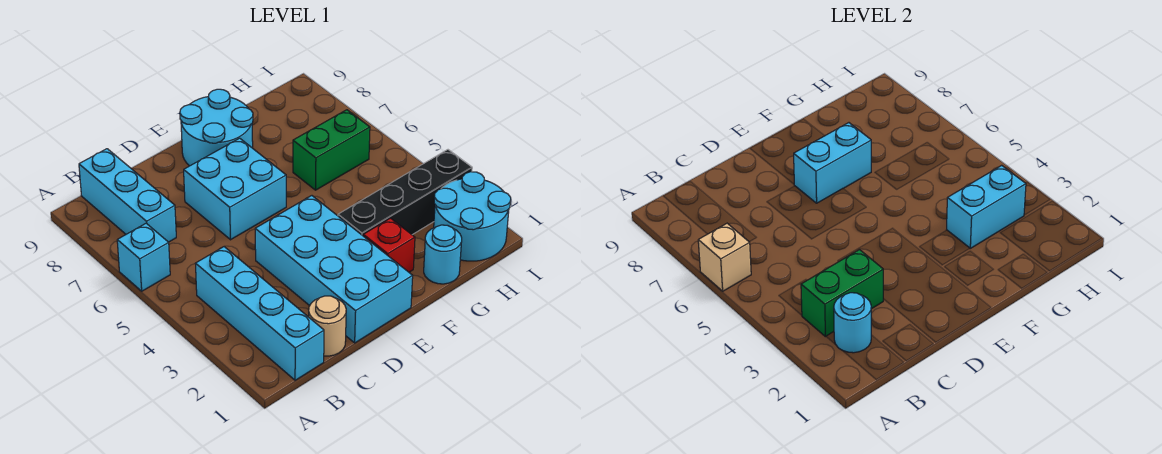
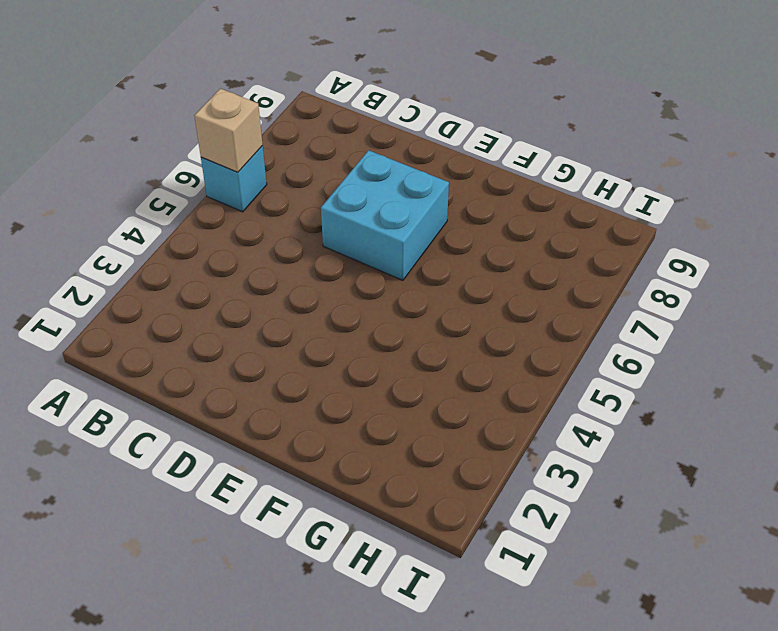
none -> cyan brick B1:B4 level 1
none -> cyan brick B7:B9 level 1
none -> tan round brick C1 level 1

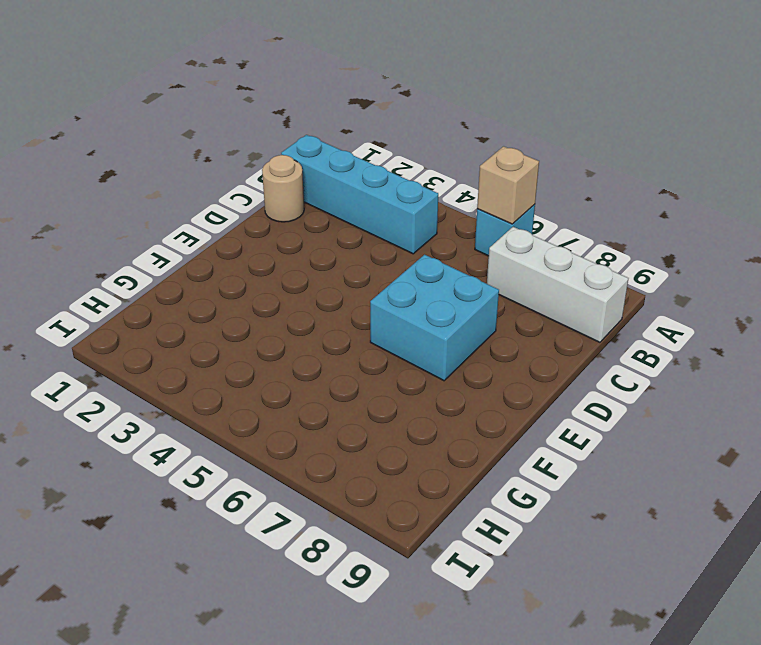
white brick B7:B9 level 1 -> cyan brick B7:B9 level 1
none -> cyan brick D1:E4 level 1
none -> cyan round brick E8:F9 level 1
none -> red brick F2 level 1

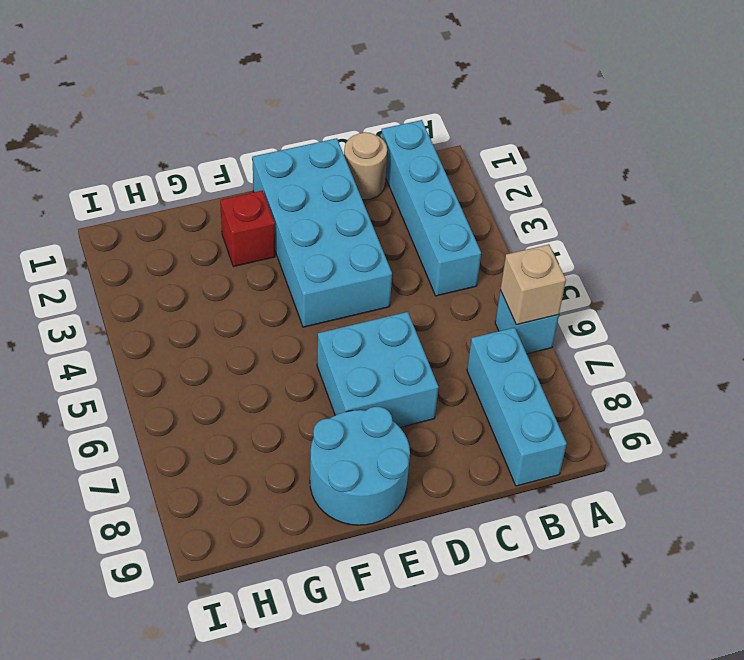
none -> black brick F3:I3 level 1
none -> cyan round brick G1 level 1
none -> green brick G6:H6 level 1

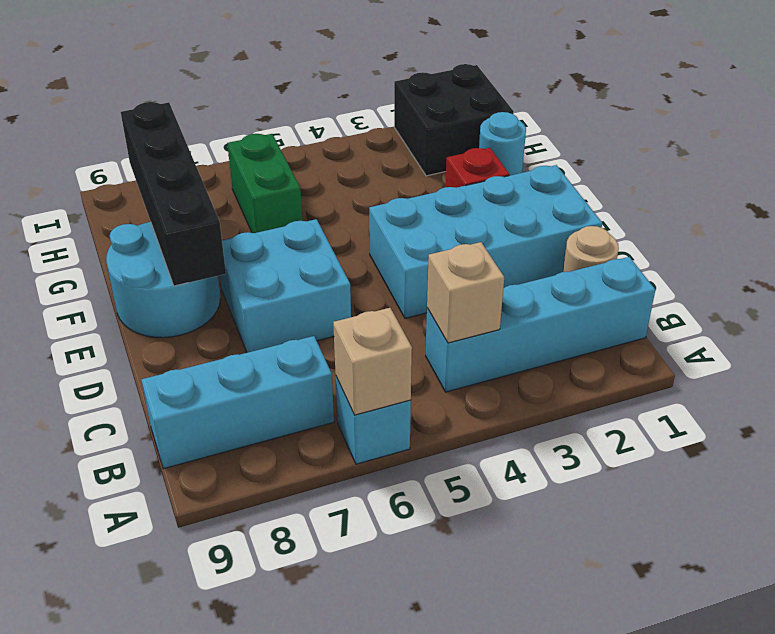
tan brick B4 level 2 -> none
black brick E8:H8 level 2 -> black brick F3:I3 level 1
black brick H1:I2 level 1 -> cyan round brick H1:I2 level 1
none -> cyan round brick B2 level 2
none -> green brick B3:C3 level 2
none -> cyan brick E7:F7 level 2

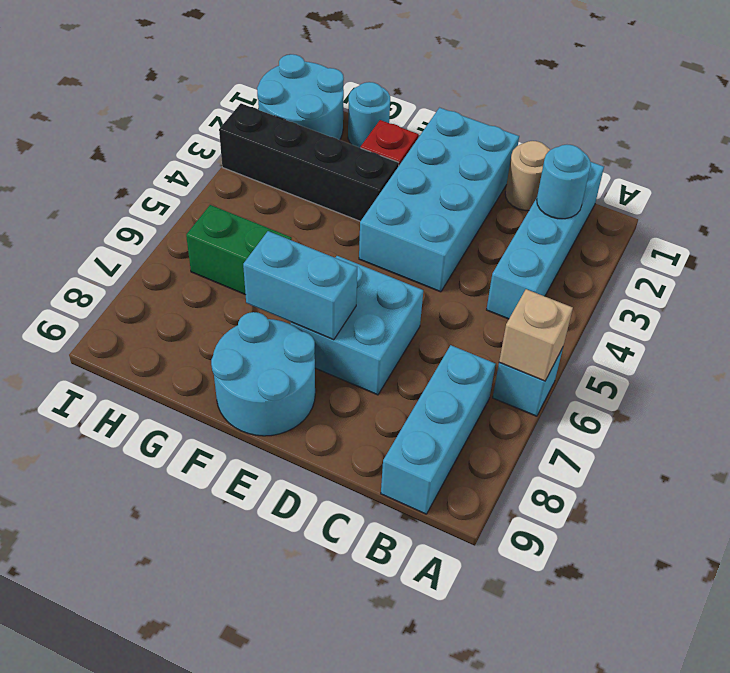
none -> green brick B3:C3 level 2
none -> cyan brick G3:H3 level 2

